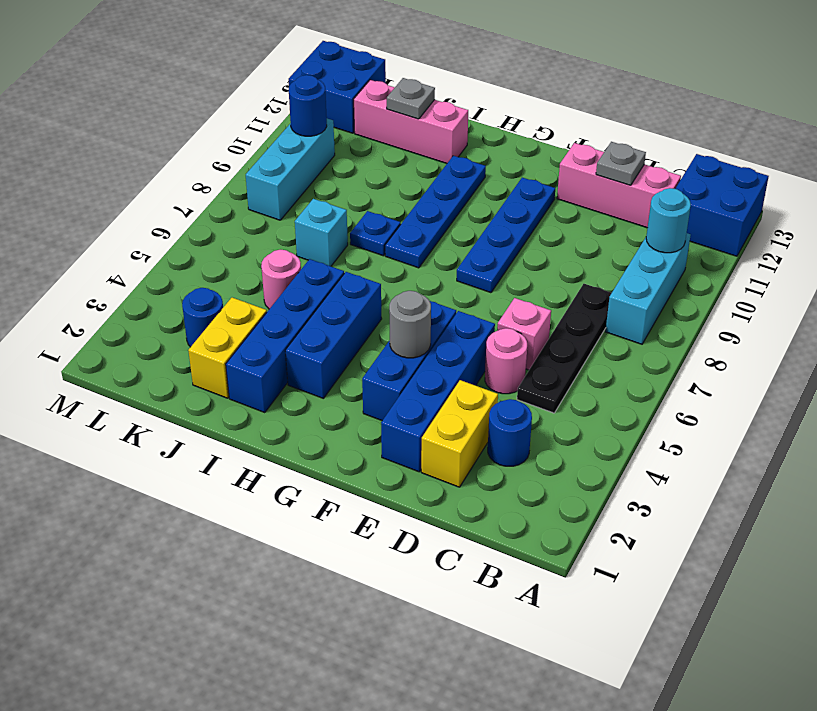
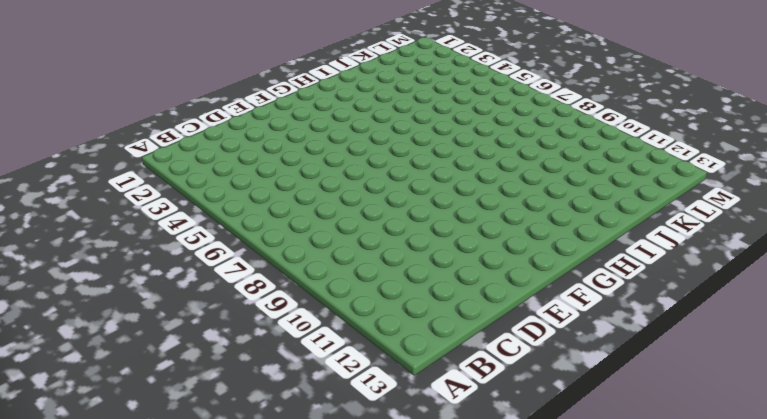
none -> blue brick A12:B13 level 1
none -> cyan brick B8:B10 level 1
none -> blue round brick C3 level 1

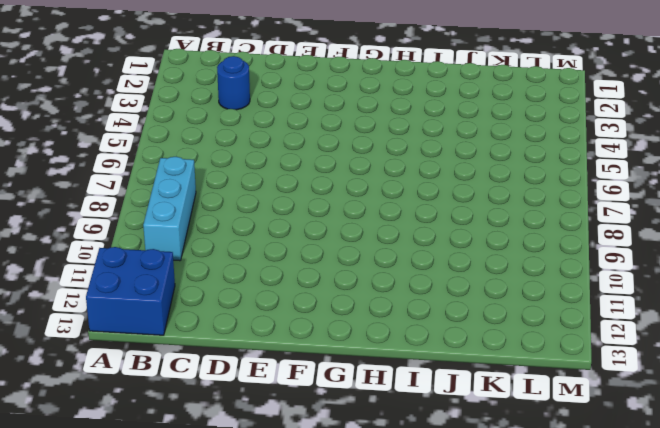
none -> black plate C5:C8 level 1
none -> pink brick C12:E12 level 1
none -> yellow brick D2:D3 level 1

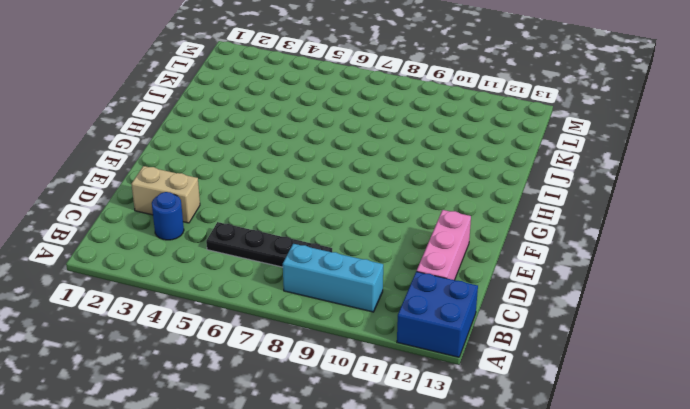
tan brick D2:D3 level 1 -> yellow brick D2:D3 level 1
none -> pink round brick D5 level 1
none -> pink brick D6 level 1
none -> blue brick E2:E5 level 1

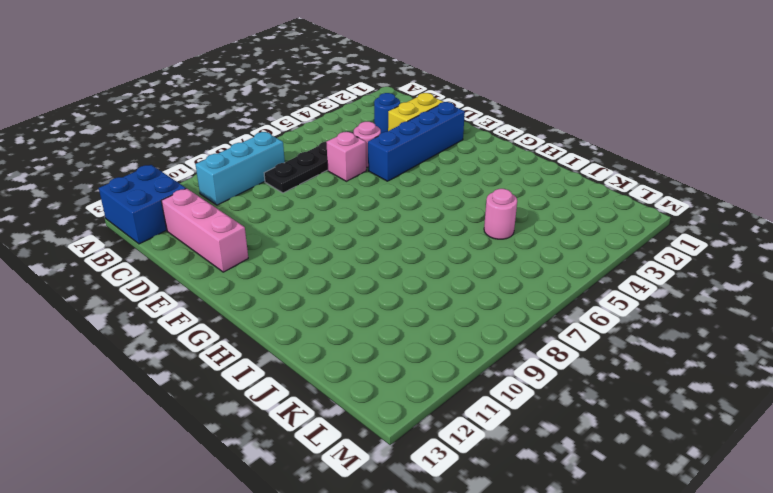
none -> blue brick F3:F5 level 1
none -> blue plate F8:F11 level 1
none -> blue brick H3:H5 level 1

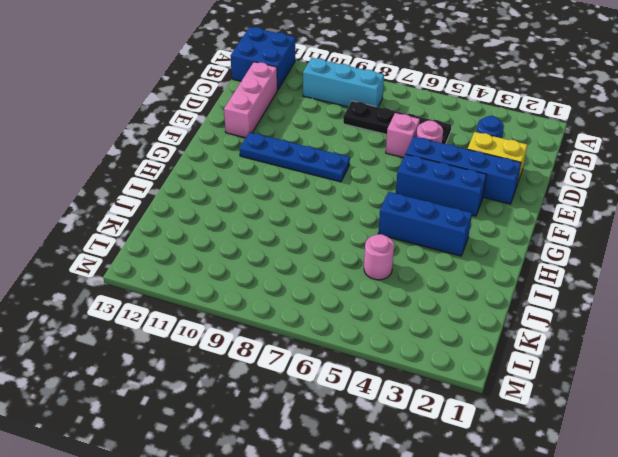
none -> blue plate H8:H11 level 1
none -> blue brick I2:I5 level 1
none -> blue plate I8 level 1

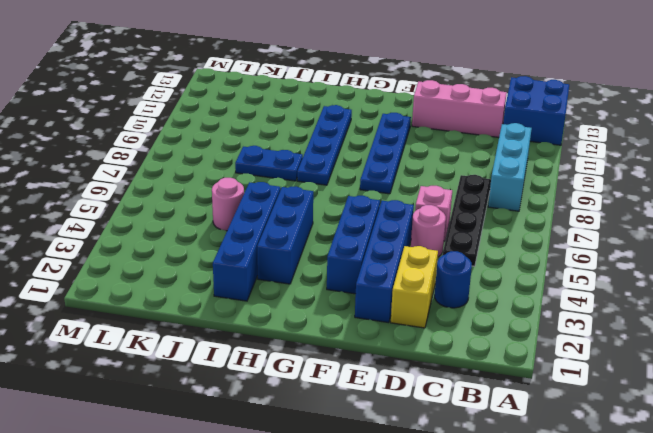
blue plate I8:J8 level 1 -> blue plate I8 level 1
none -> pink brick I12:K12 level 1
none -> yellow brick J2:J3 level 1
none -> cyan brick J7 level 1

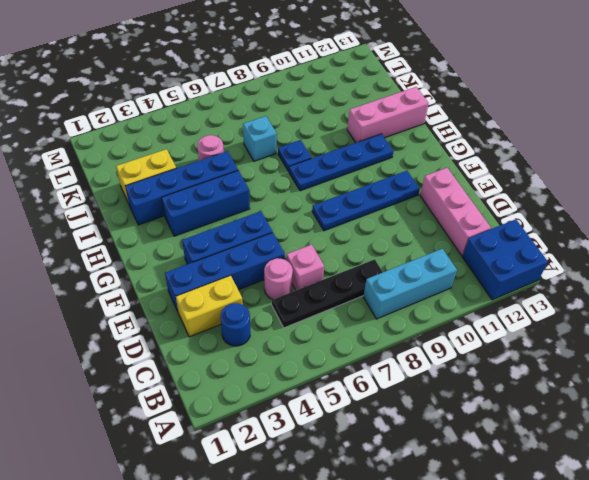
pink brick I11:I13 level 1 -> pink brick I12:K12 level 1
none -> blue round brick K3 level 1
none -> cyan brick L8:L10 level 1
none -> blue brick L12:M13 level 1

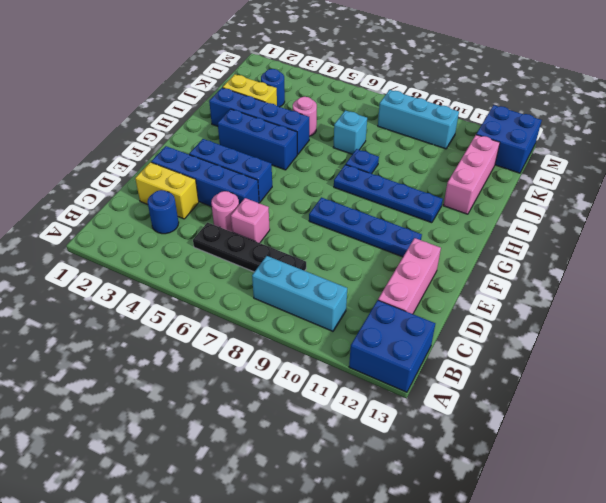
none -> cyan round brick B10 level 2
none -> grey plate D12 level 2
none -> grey round brick F4 level 2

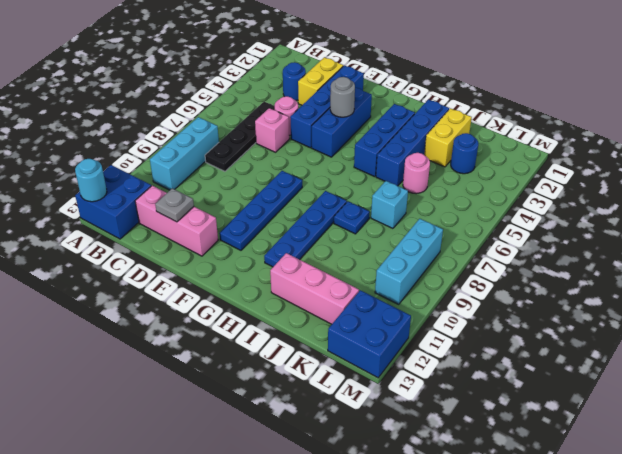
cyan round brick A13 level 2 -> cyan round brick B10 level 2
none -> grey plate J12 level 2
none -> blue round brick L10 level 2

